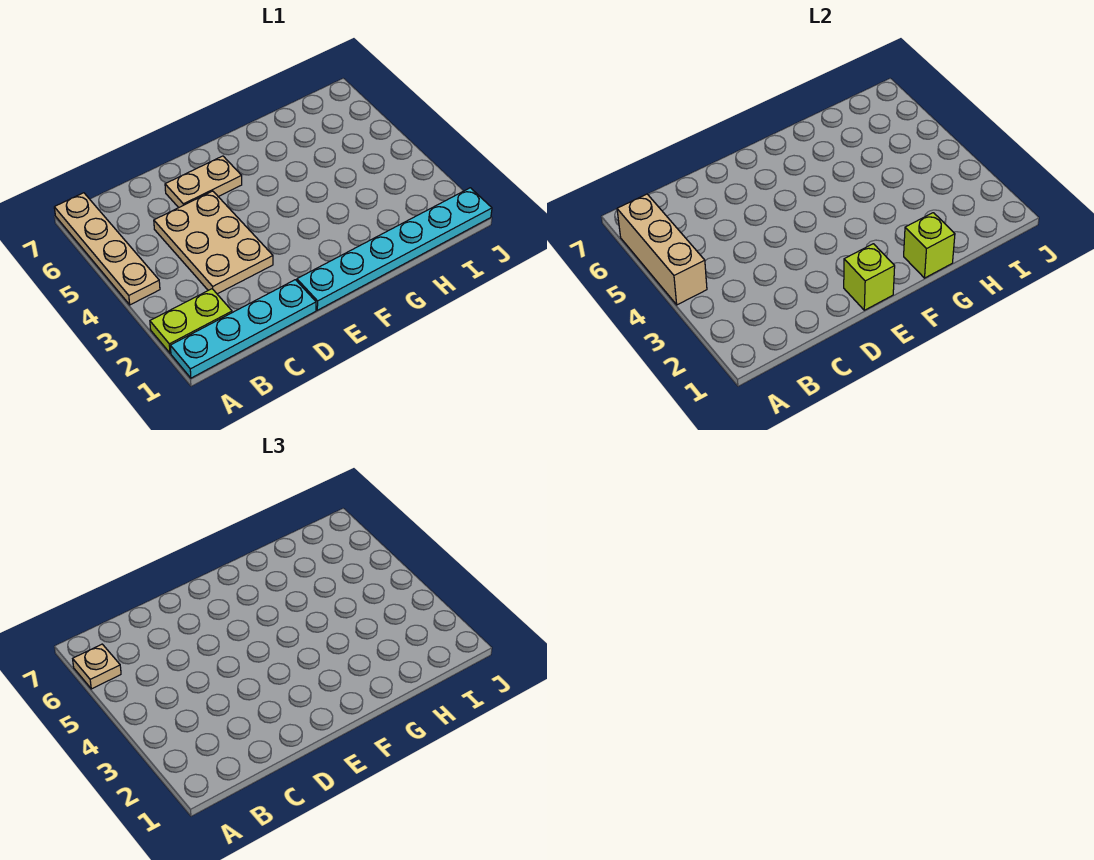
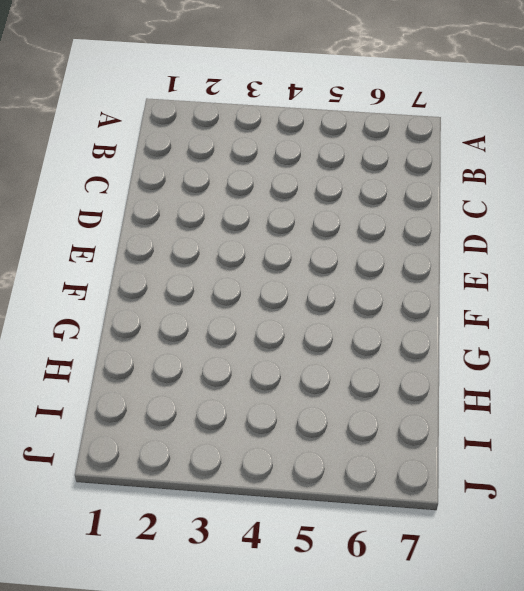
none -> cyan plate A1:D1 level 1
none -> lime plate A2:B2 level 1

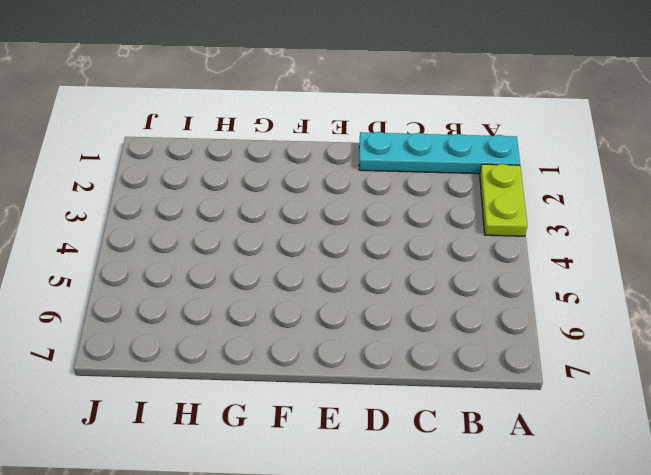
lime plate A2:A3 level 1 -> lime plate A2:B2 level 1
none -> tan plate A4:A7 level 1
none -> tan plate C3:D5 level 1

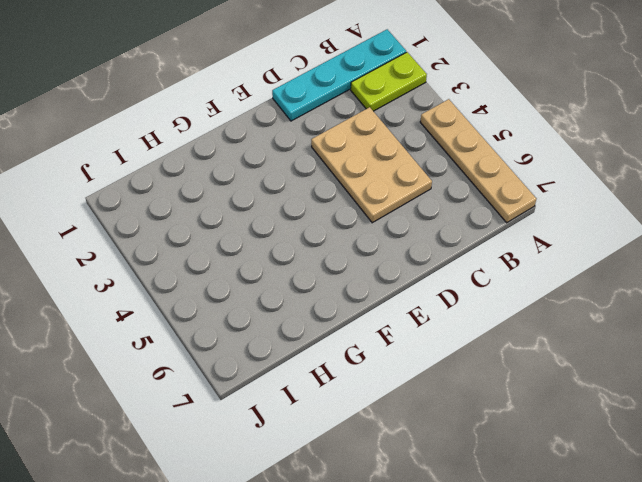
none -> tan plate D6:E6 level 1
none -> cyan plate E1:J1 level 1

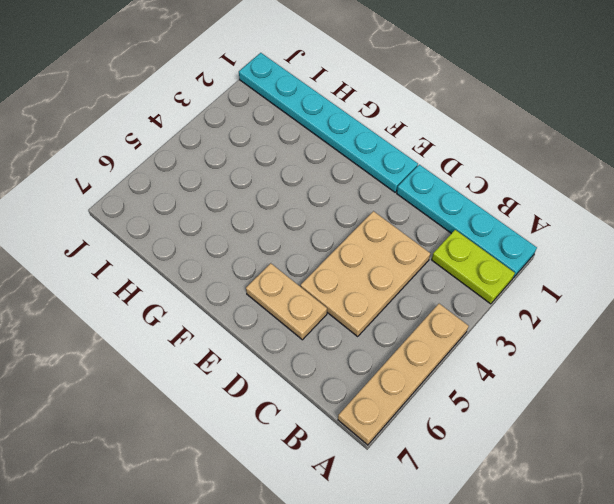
none -> tan brick A4:A6 level 2
none -> lime brick E1 level 2

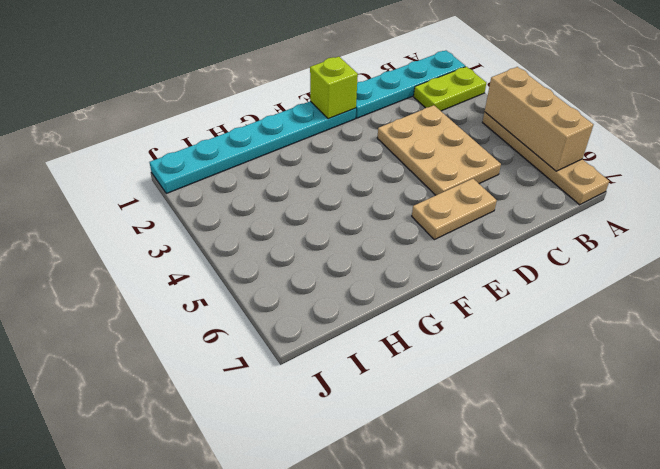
none -> lime brick G1 level 2
none -> tan plate A6 level 3

